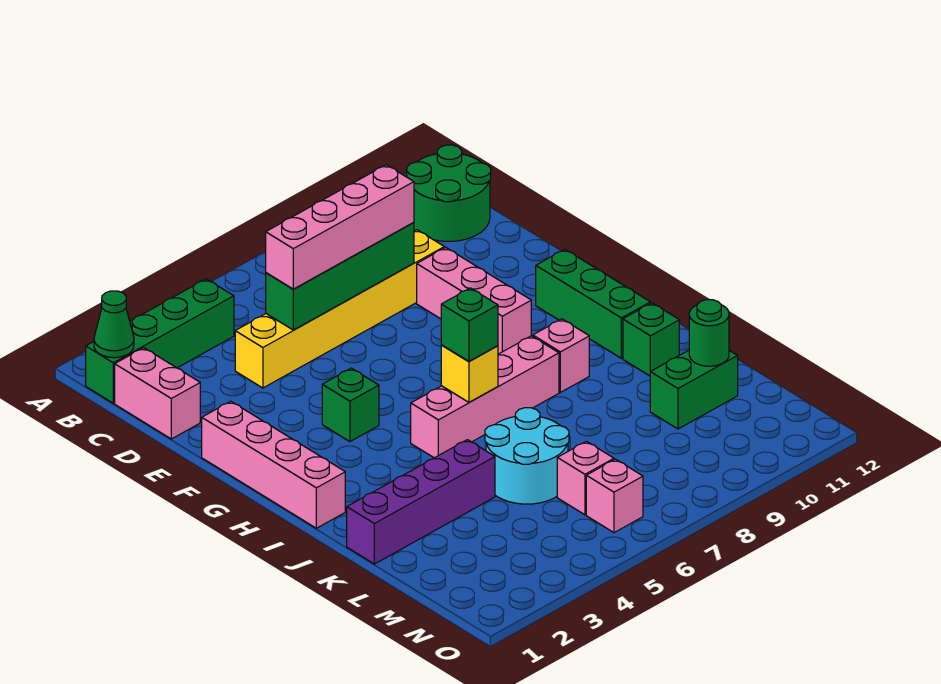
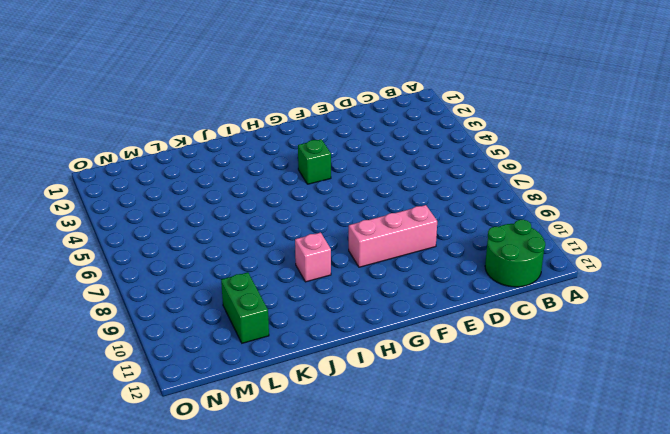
none -> green brick B1:B4 level 1
none -> pink brick C1:D1 level 1
none -> yellow brick D4:D9 level 1

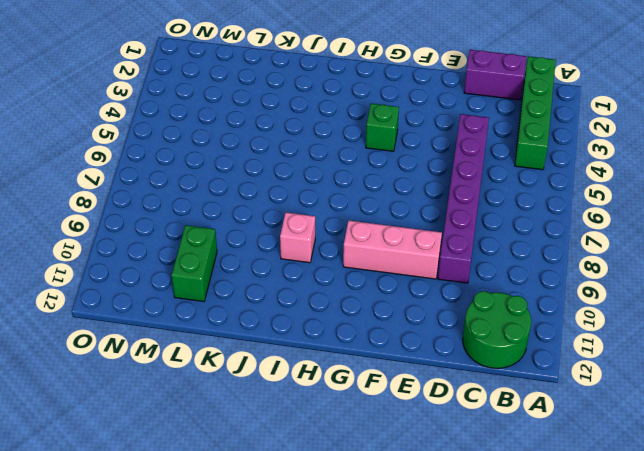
purple brick C1:D1 level 1 -> pink brick C1:D1 level 1
purple brick D4:D9 level 1 -> yellow brick D4:D9 level 1
none -> pink brick F1:I1 level 1
none -> green brick G11:I11 level 1
none -> pink brick I5:I8 level 1

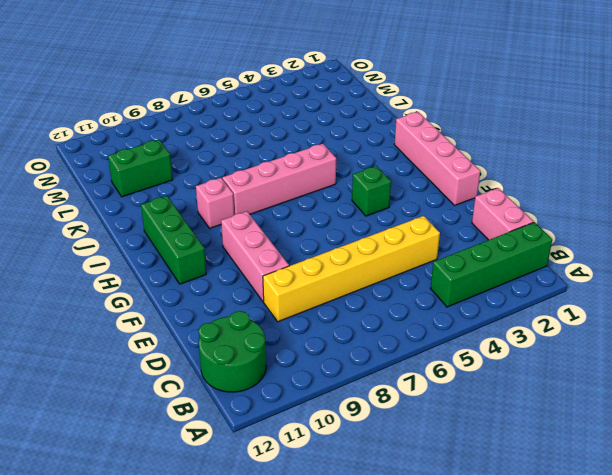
none -> green brick J11 level 1
none -> purple brick K1:K4 level 1
none -> cyan round brick K5:L6 level 1

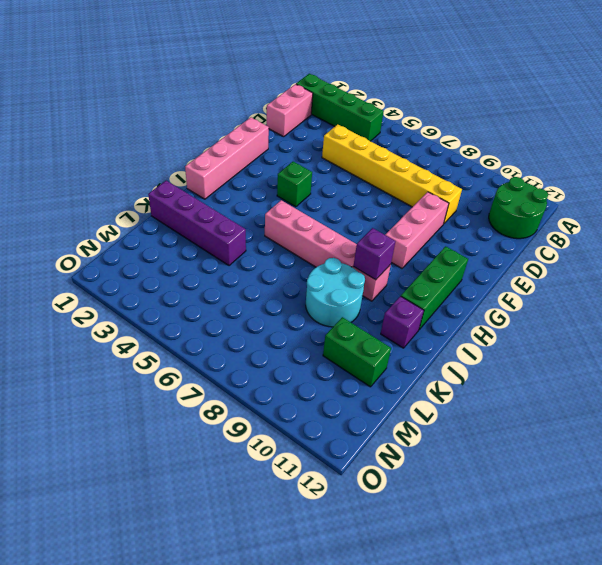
purple brick I9 level 2 -> none
cyan round brick J8:K9 level 1 -> cyan round brick K5:L6 level 1
purple brick J11 level 1 -> green brick J11 level 1
none -> pink brick M6 level 1
none -> pink brick N6 level 1
none -> green cone B1 level 2

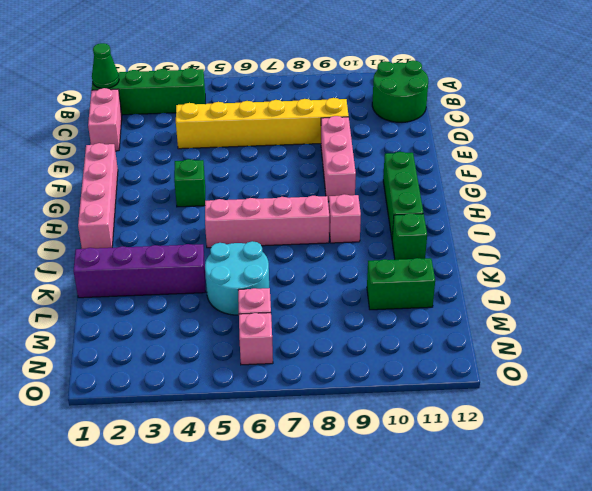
none -> green brick D5:D8 level 2
none -> yellow brick I6 level 2
none -> green round brick L11 level 2

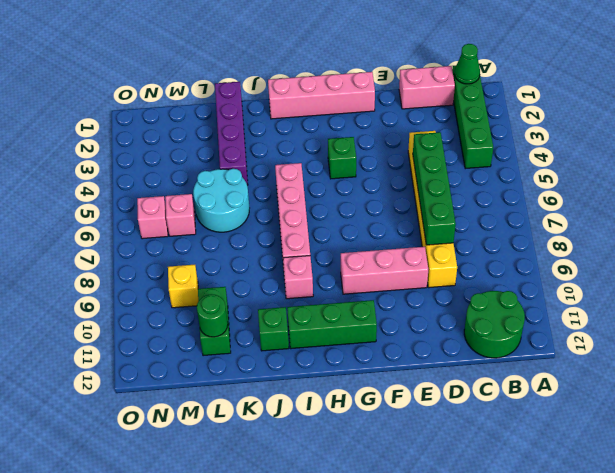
yellow brick M9 level 1 -> yellow brick I6 level 2
none -> pink brick D5:D8 level 3
none -> green brick I6 level 3

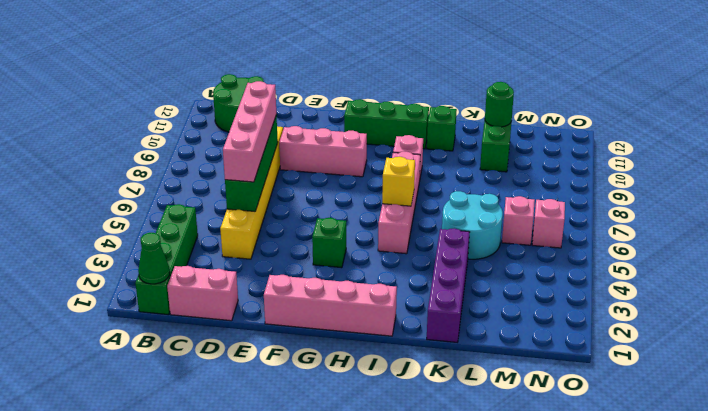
none -> green brick I6 level 3

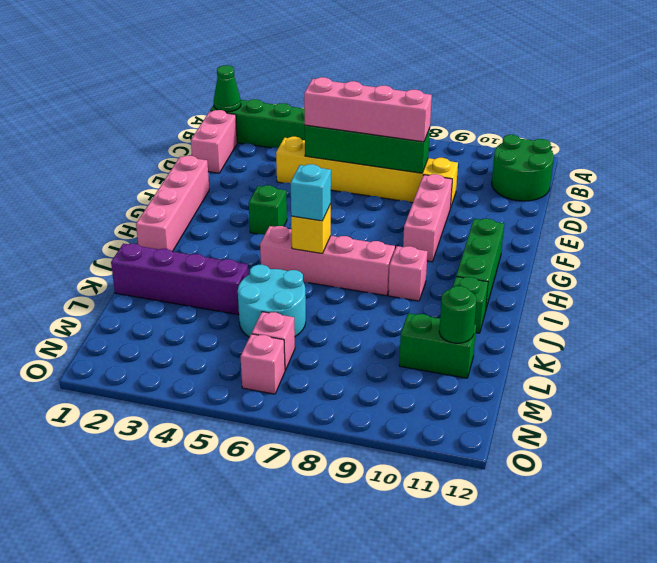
cyan brick I6 level 3 -> green brick I6 level 3

